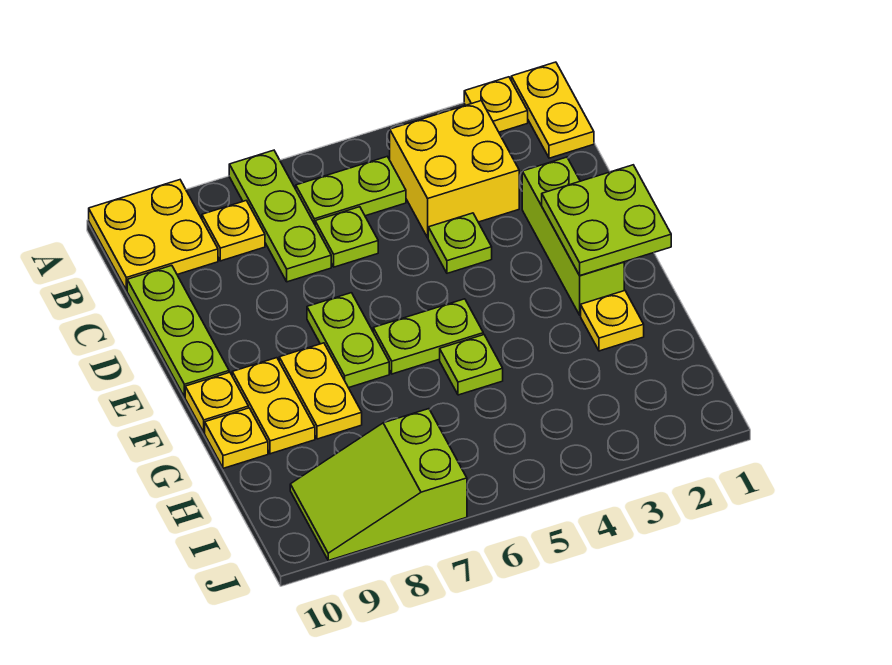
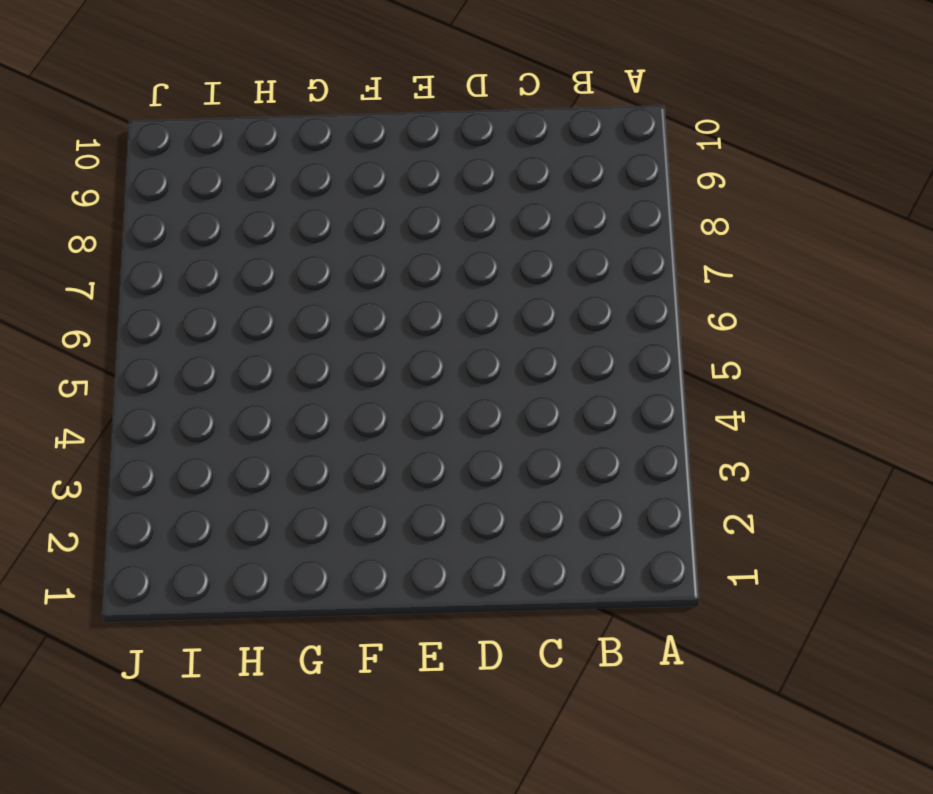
none -> yellow plate A1:B1 level 1
none -> yellow plate A2 level 1
none -> lime plate A7:C7 level 1

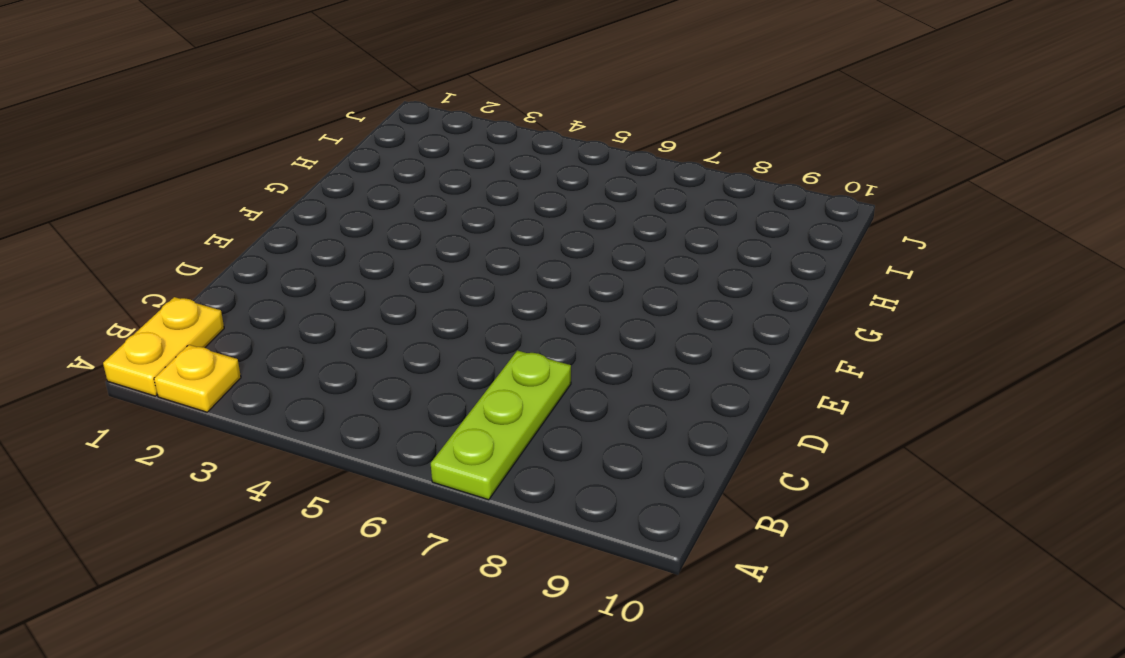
none -> yellow plate A9:B10 level 1
none -> yellow brick B3:C4 level 1
none -> lime plate B5:B6 level 1

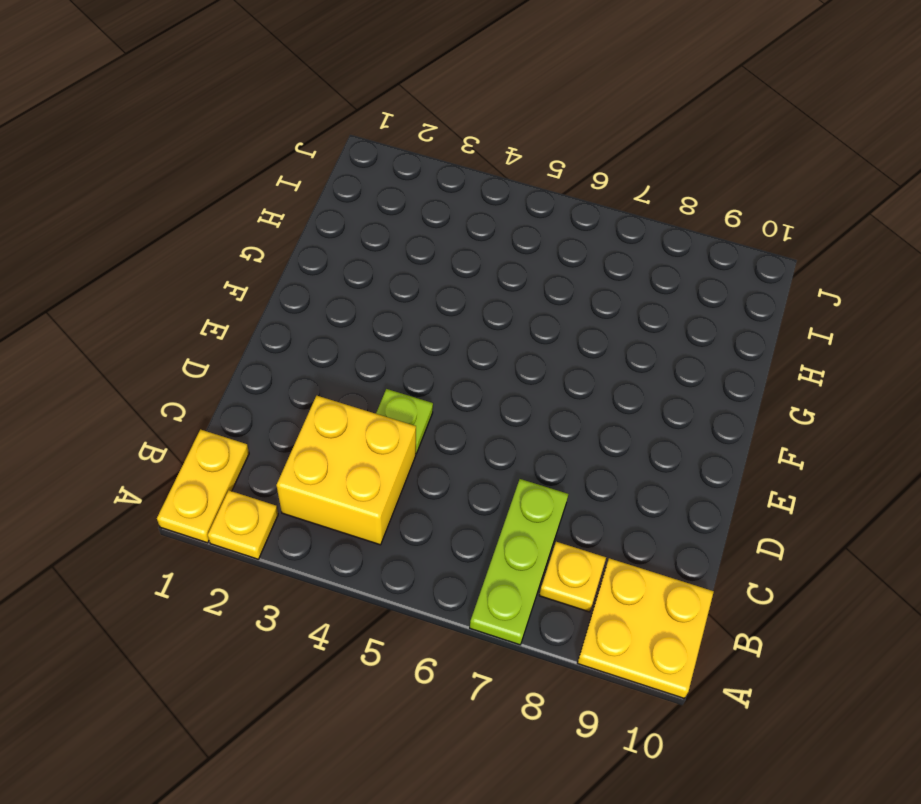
none -> lime plate B5:B6 level 1
none -> lime plate C6 level 1
none -> lime plate C10:E10 level 1

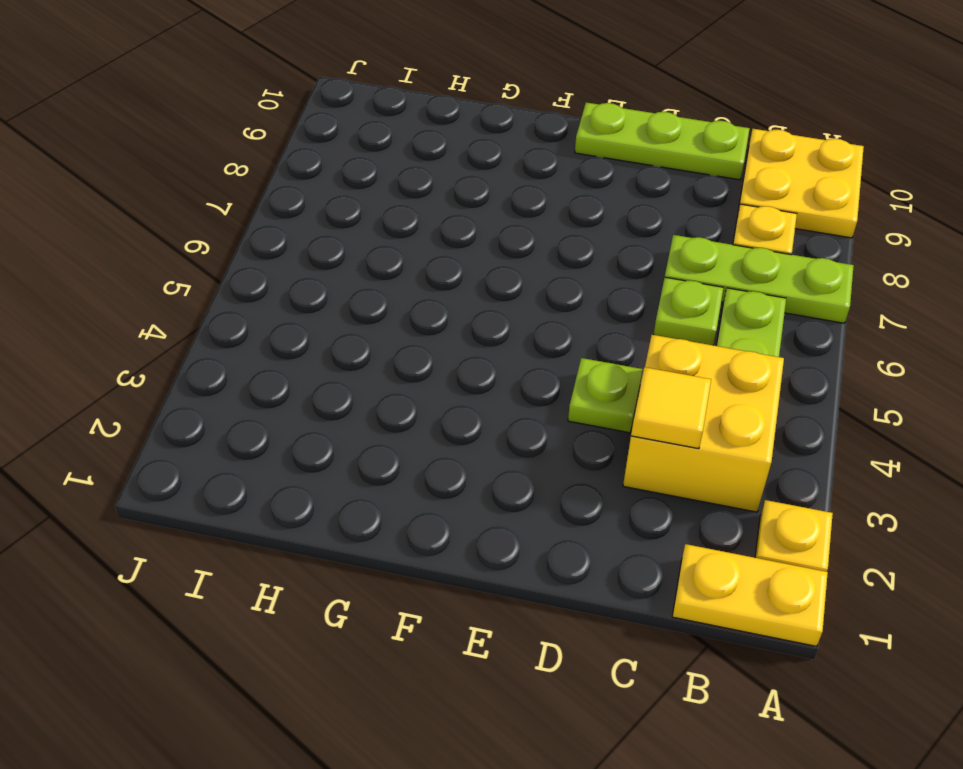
yellow tile C3 level 2 -> none
none -> lime brick D2:F2 level 1
none -> lime plate E7:F7 level 1
none -> lime plate F5:F6 level 1

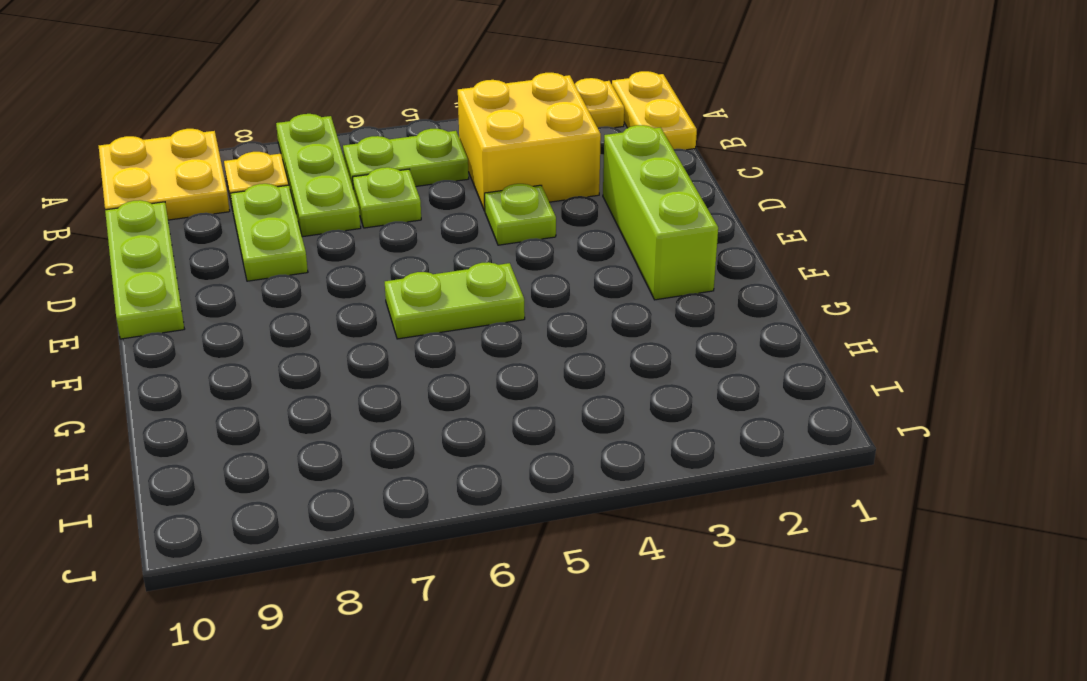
lime plate C8:D8 level 1 -> lime plate E7:F7 level 1
none -> yellow plate F8:G8 level 1
none -> yellow plate F9:G9 level 1
none -> yellow plate F10 level 1

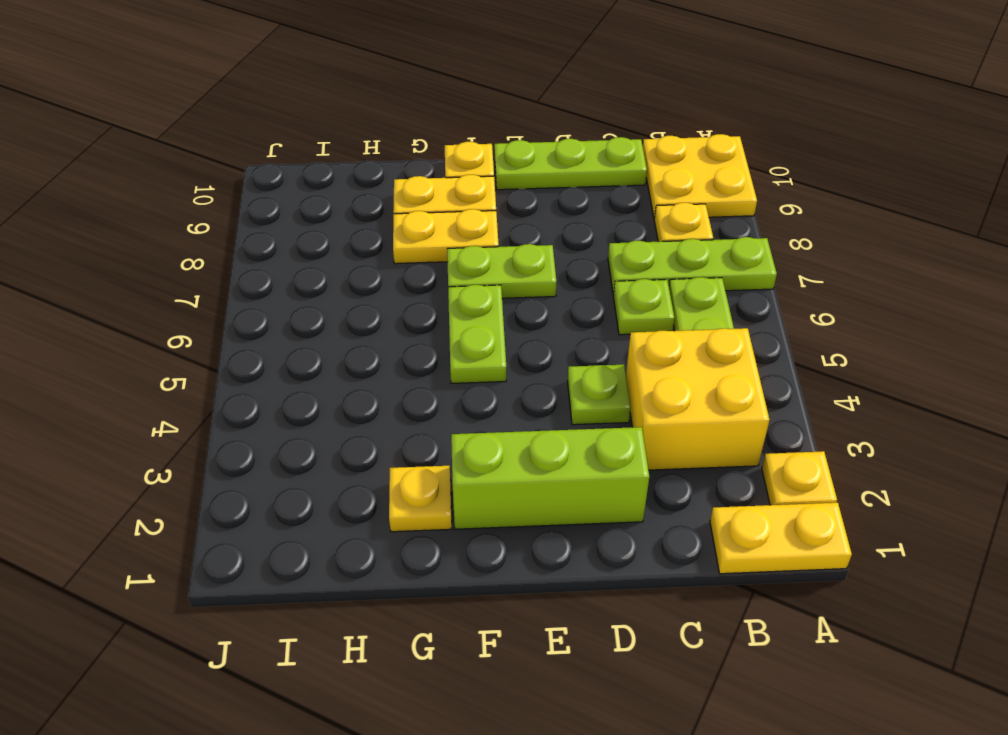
none -> lime plate G5 level 1
none -> yellow plate G10 level 1
none -> lime slope I7:J9 level 1 top 7

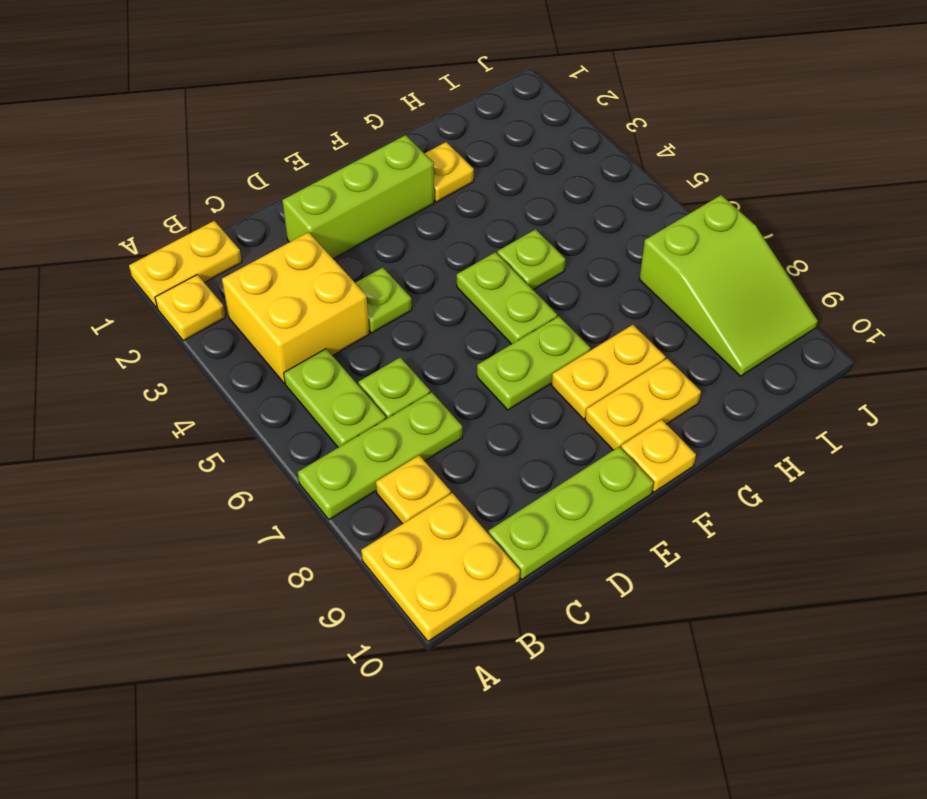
none -> yellow plate G10 level 1
none -> lime plate E1:F2 level 2

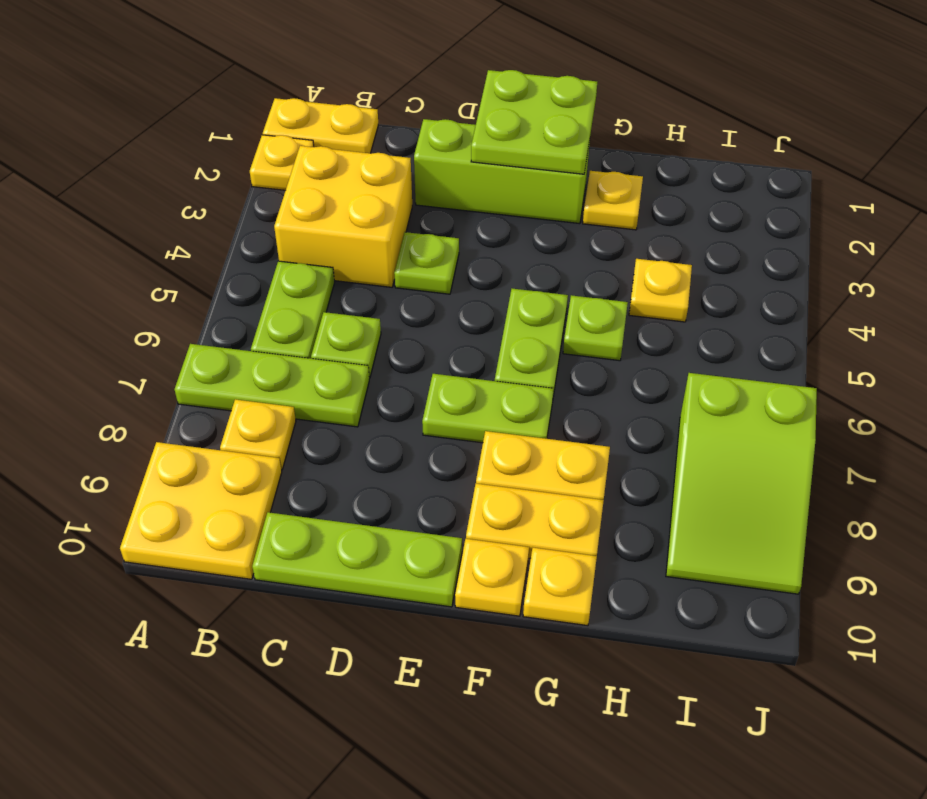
yellow plate H4 level 1 -> none

